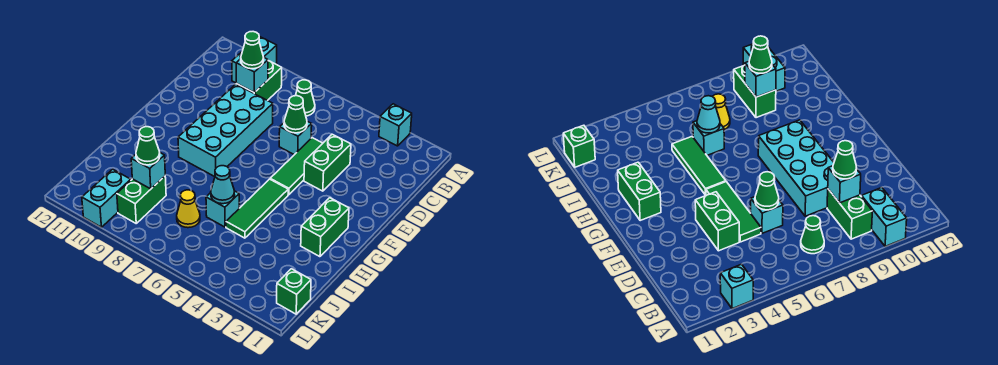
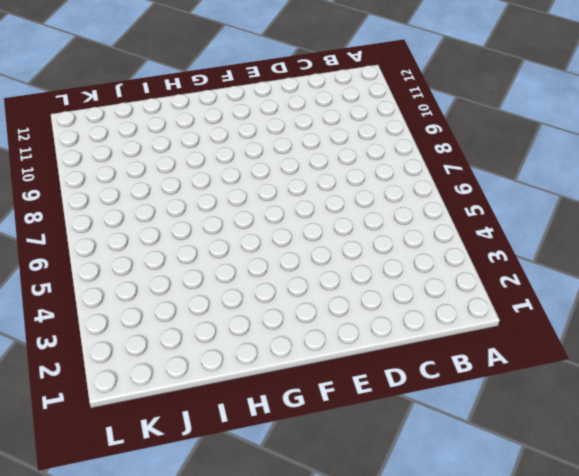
none -> cyan brick A3 level 1
none -> cyan brick A10:B10 level 1
none -> green cone B7 level 1

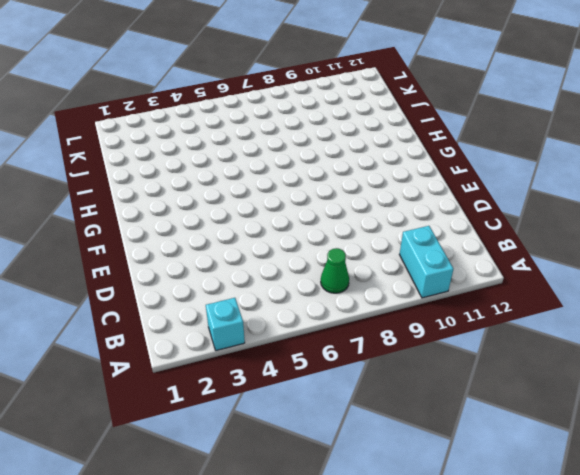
none -> green brick B9:C9 level 1
none -> green brick D4:E4 level 1
none -> green tile D5:F5 level 1

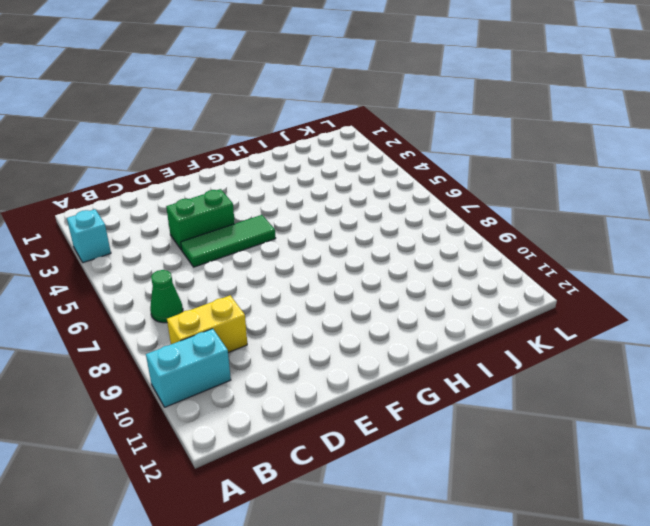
yellow brick B9:C9 level 1 -> green brick B9:C9 level 1
none -> cyan brick D6 level 1
none -> cyan brick D8:G9 level 1
none -> green brick G2:H2 level 1

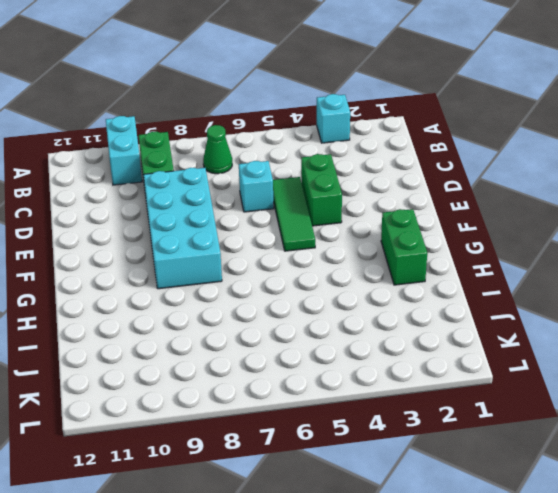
none -> green tile G5:I5 level 1
none -> cyan brick I6 level 1
none -> yellow cone J7 level 1

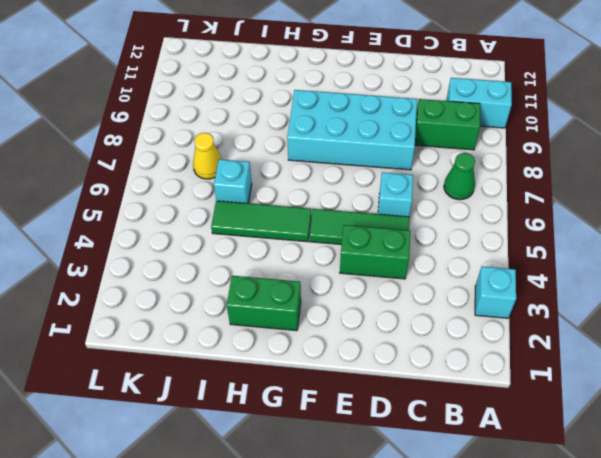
none -> green brick J9:K9 level 1
none -> green brick K1 level 1
none -> cyan brick K10:L10 level 1

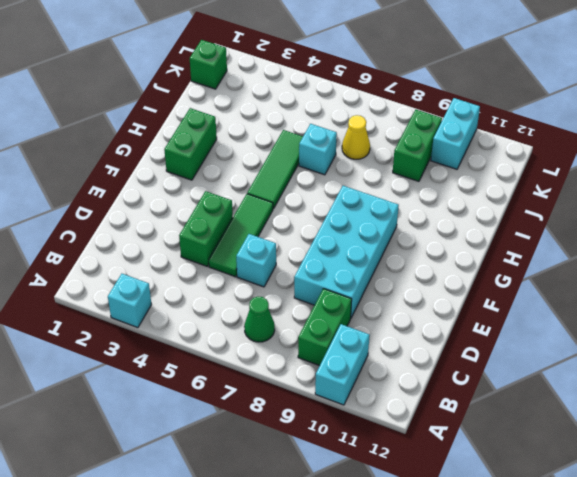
none -> cyan brick C9 level 2
none -> green cone D6 level 2
none -> cyan cone I6 level 2

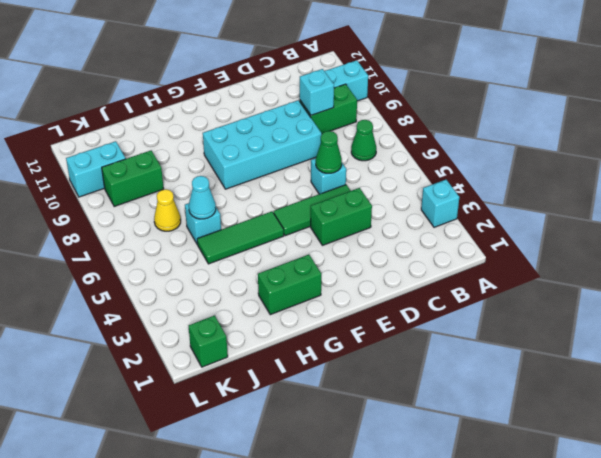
none -> cyan brick J9 level 2
none -> green cone C9 level 3
none -> green cone J9 level 3

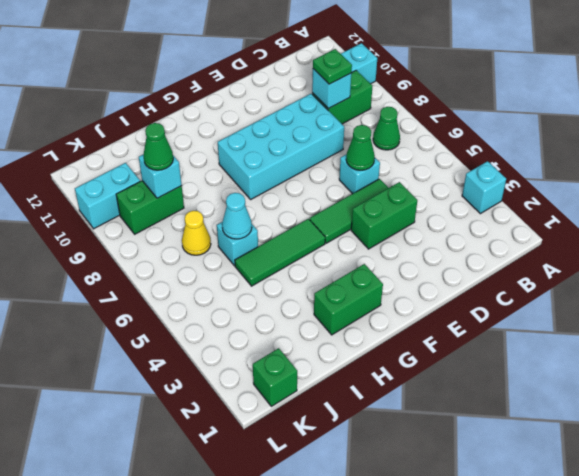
green plate C9 level 3 -> green cone C9 level 3

